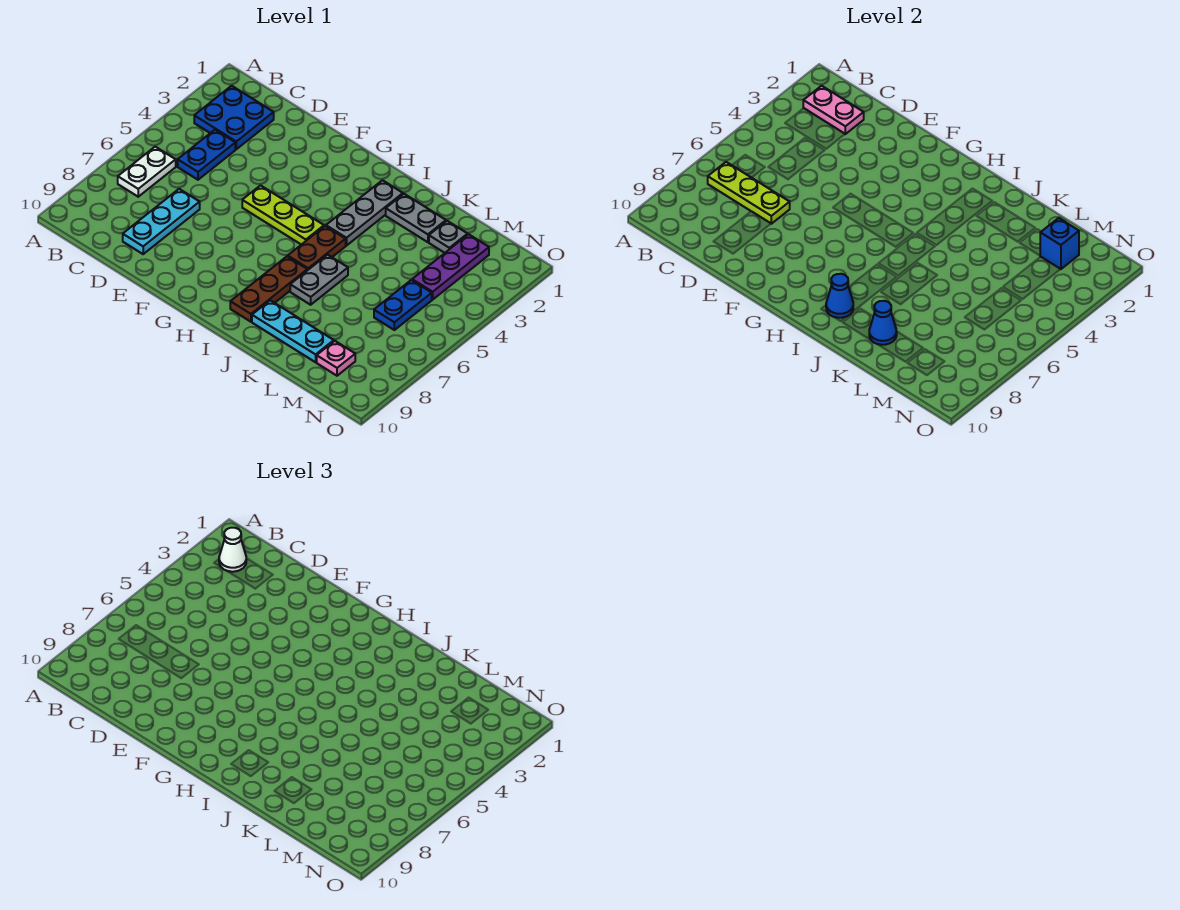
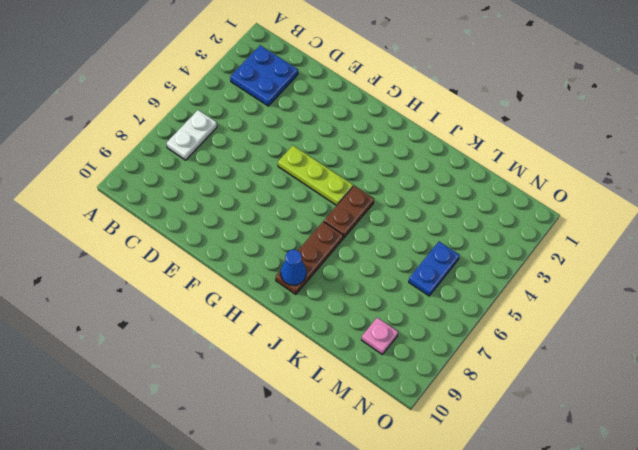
none -> blue plate C4:C5 level 1
none -> cyan plate D7:D9 level 1
none -> grey plate I2:I4 level 1

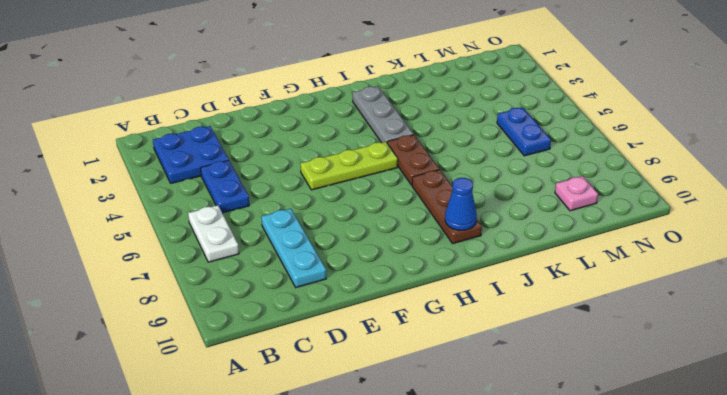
none -> grey plate J2:K2 level 1
none -> grey plate J6:J7 level 1
none -> cyan plate J9:L9 level 1

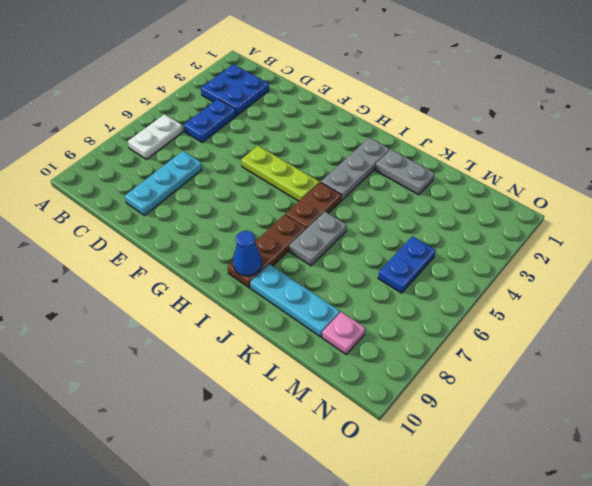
none -> grey plate L2 level 1
none -> purple plate M2:M4 level 1
none -> pink plate B2:C2 level 2

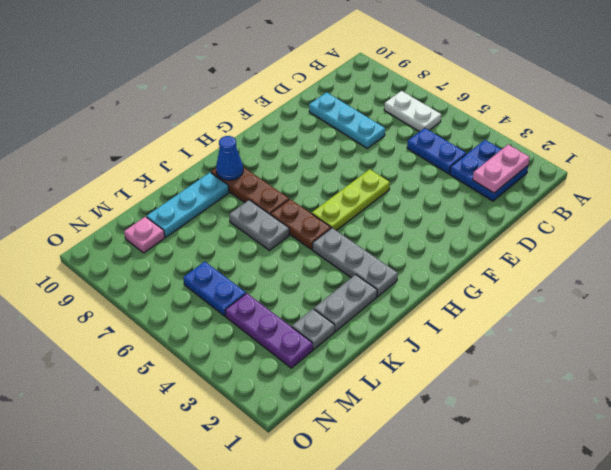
none -> lime plate B7:D7 level 2
none -> blue cone K9 level 2
none -> blue brick M2 level 2

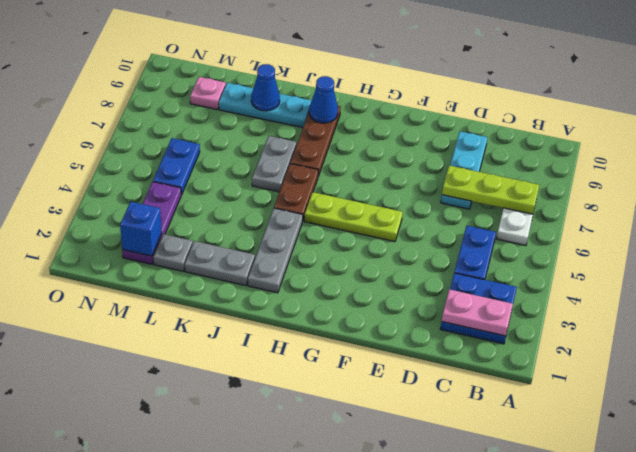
none -> white cone B2 level 3

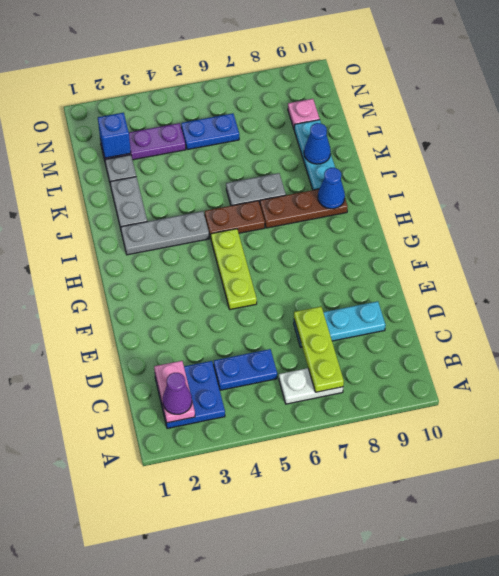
purple cone B2 level 3 -> white cone B2 level 3

